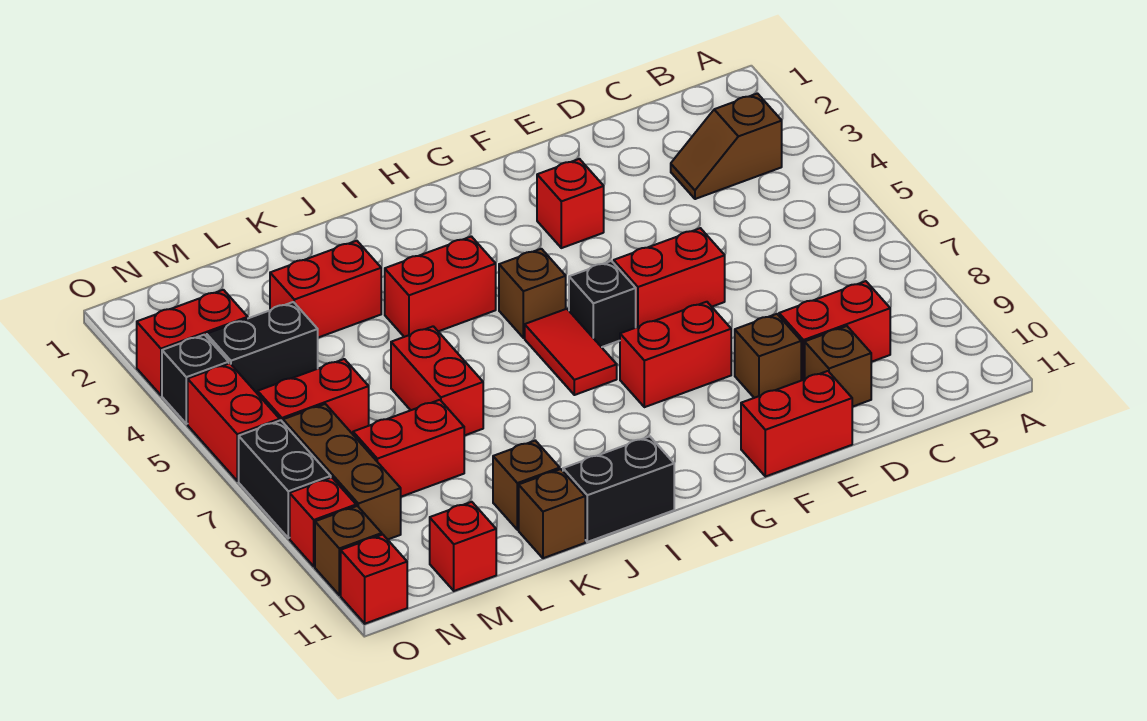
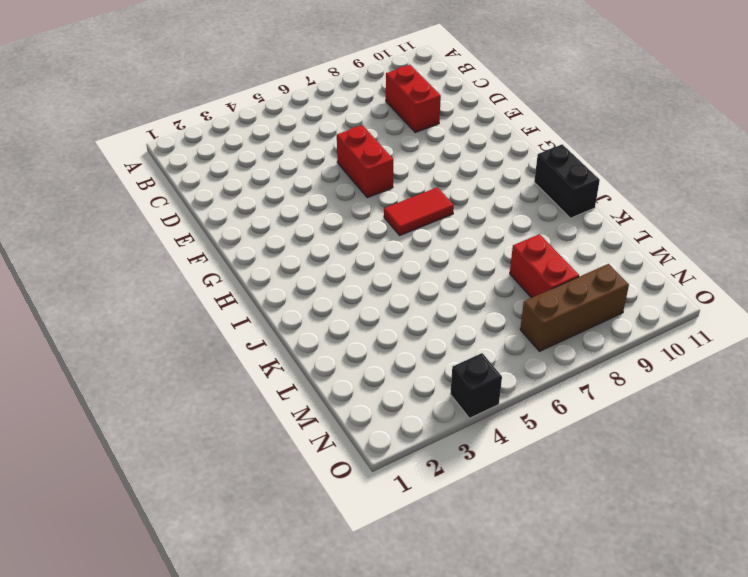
none -> brown slope B3:C3 level 1 top B
none -> brown brick D10 level 1
none -> brown brick E9 level 1

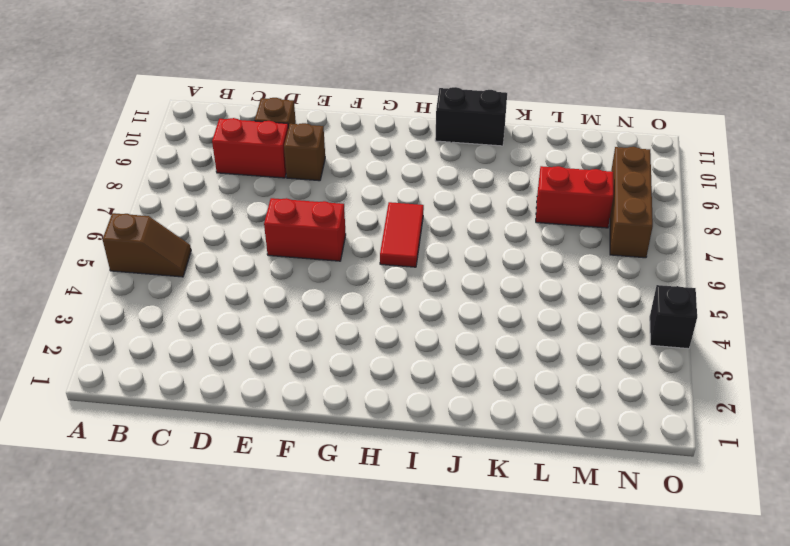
brown slope A5:B5 level 1 top A -> brown slope B3:C3 level 1 top B
none -> red brick E11:F11 level 1
none -> red brick F3 level 1
none -> red brick F8:G8 level 1

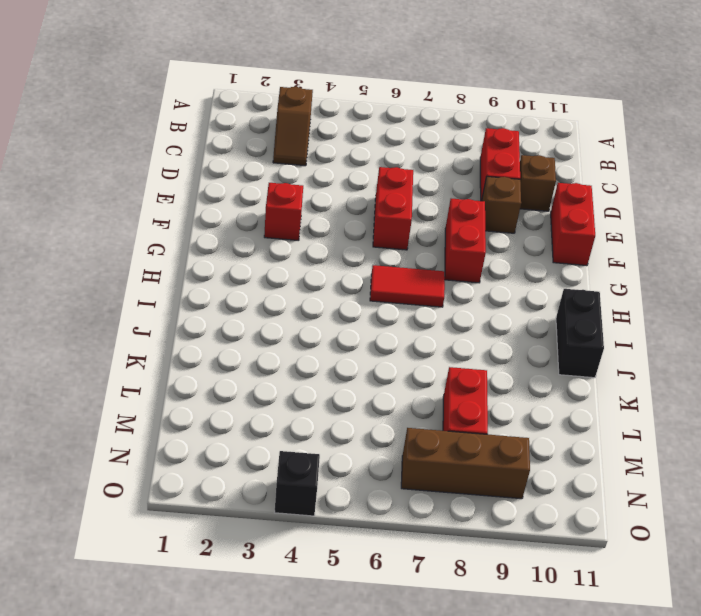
none -> black brick G6 level 1
none -> brown brick H5 level 1
none -> red brick I4:J4 level 1

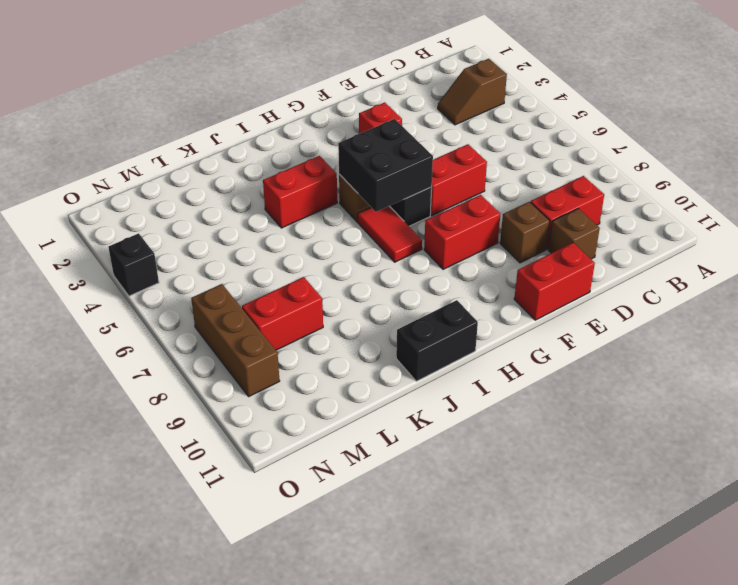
black brick G5:H6 level 2 -> none
none -> red brick K3:L3 level 1
none -> red brick K6:K7 level 1
none -> brown brick K10 level 1

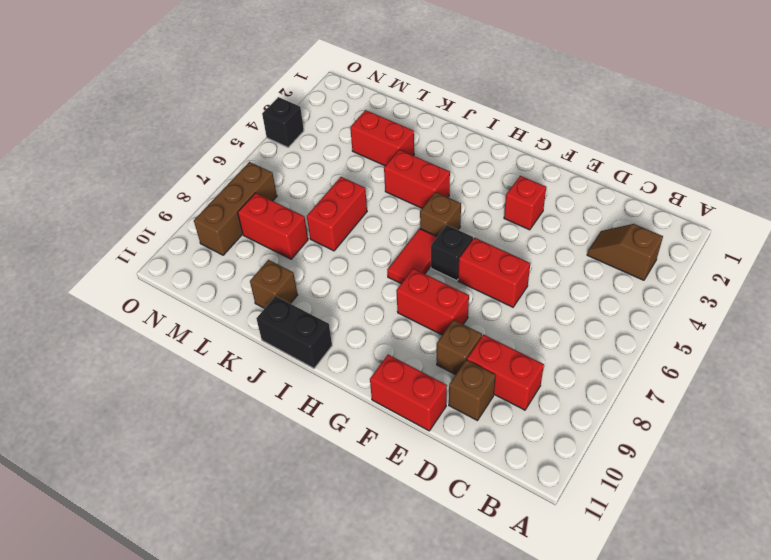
none -> brown brick K11 level 1
none -> black brick M4:N4 level 1
none -> red brick M6:N6 level 1

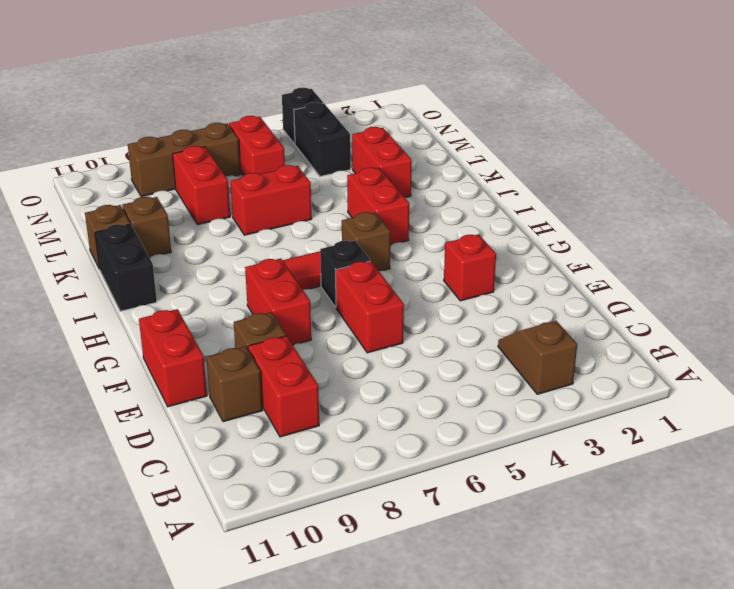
none -> red brick M11 level 1
none -> red brick N3:O3 level 1
none -> red brick O5:O6 level 1

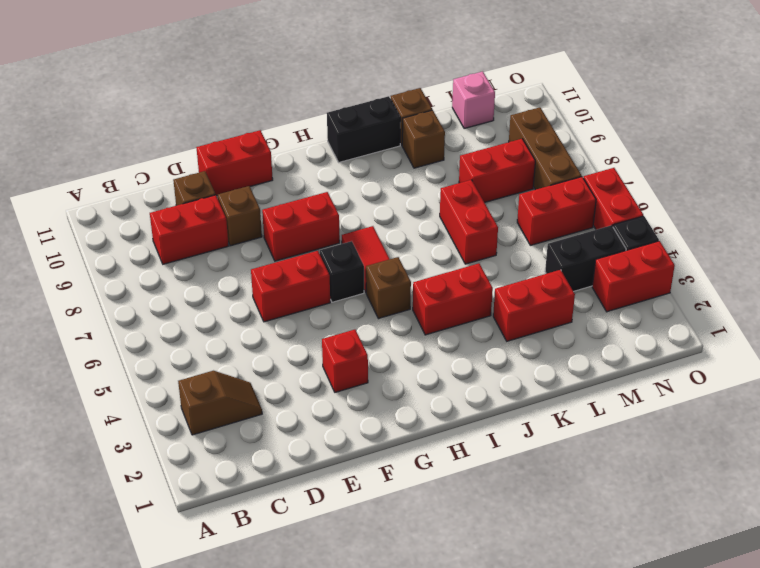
pink brick M11 level 1 -> red brick M11 level 1
none -> black brick O7:O8 level 1
none -> red brick O9 level 1
none -> brown brick O10 level 1

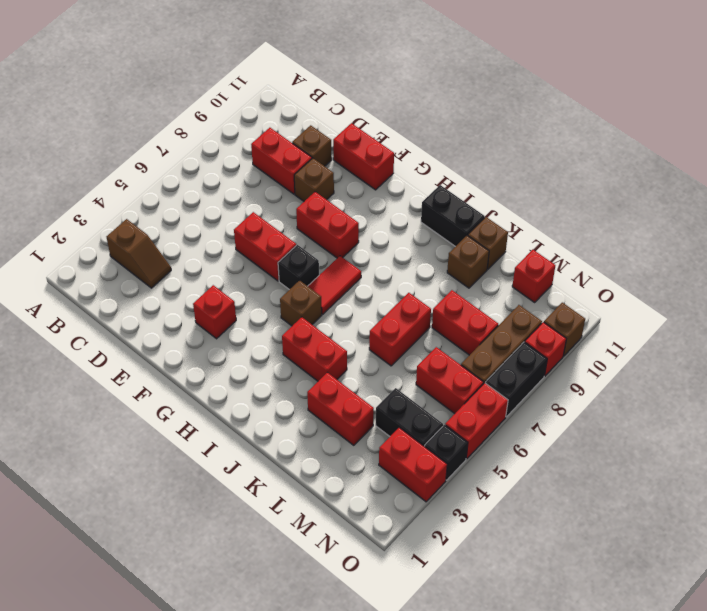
none -> red brick O11 level 1

